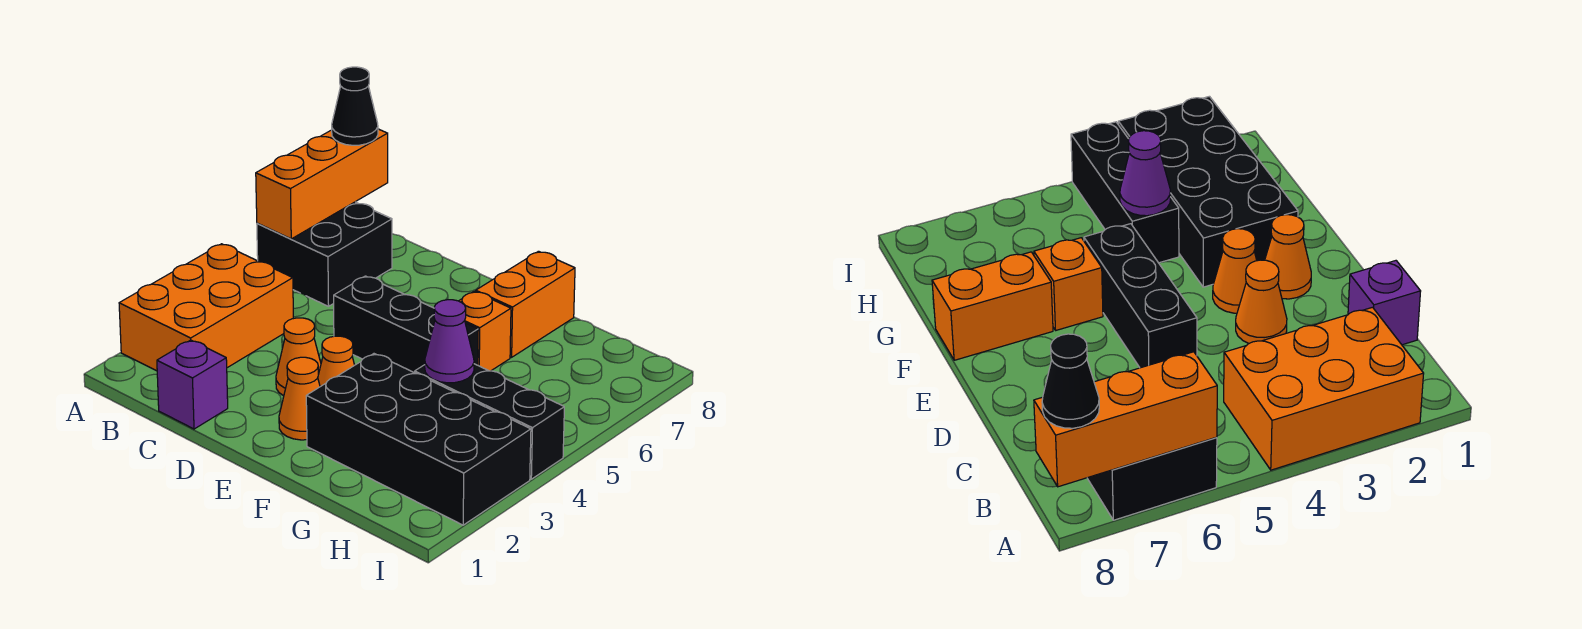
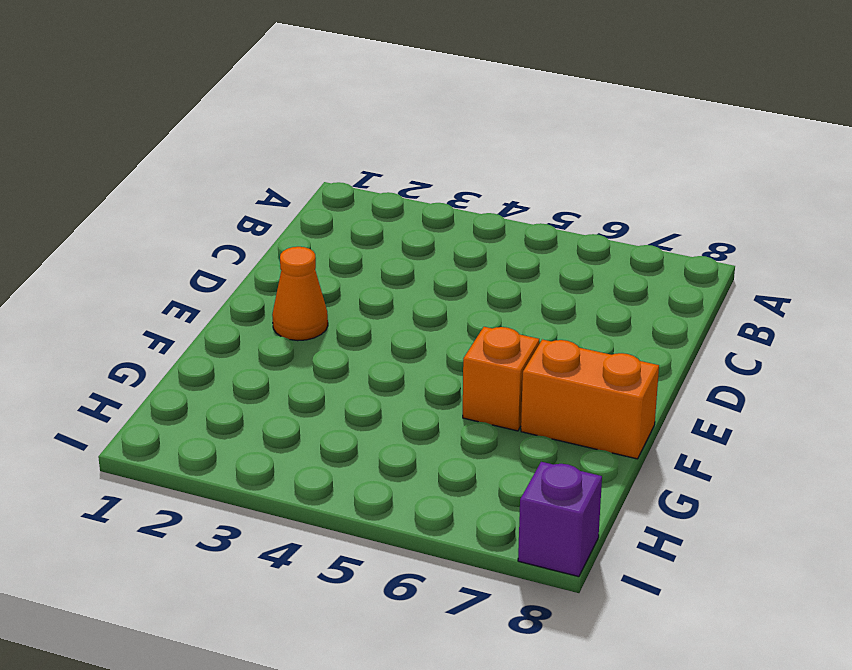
purple brick I8 level 1 -> purple brick C1 level 1
none -> orange brick A2:B4 level 1
none -> black brick A6:B7 level 1
none -> orange cone D3 level 1

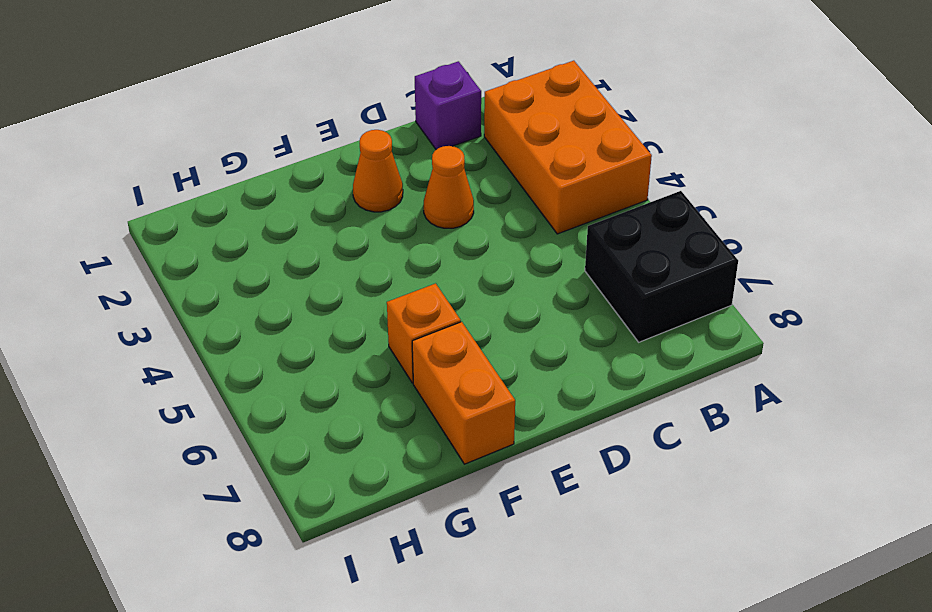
none -> black brick D5:F5 level 1
none -> orange cone E3 level 1
none -> black brick F2:I3 level 1

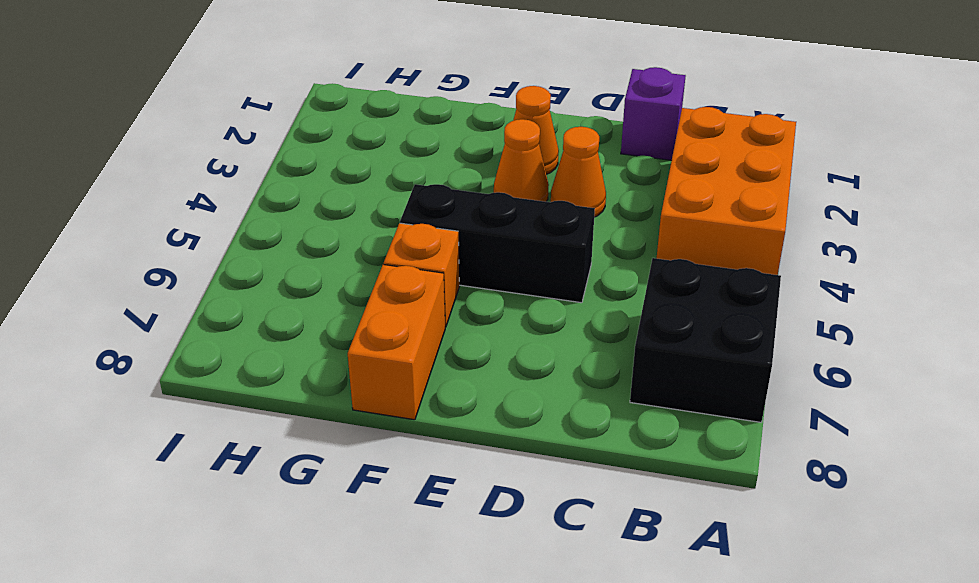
none -> black brick F2:I3 level 1
none -> black brick G4:I4 level 1
none -> orange brick A6:A8 level 2

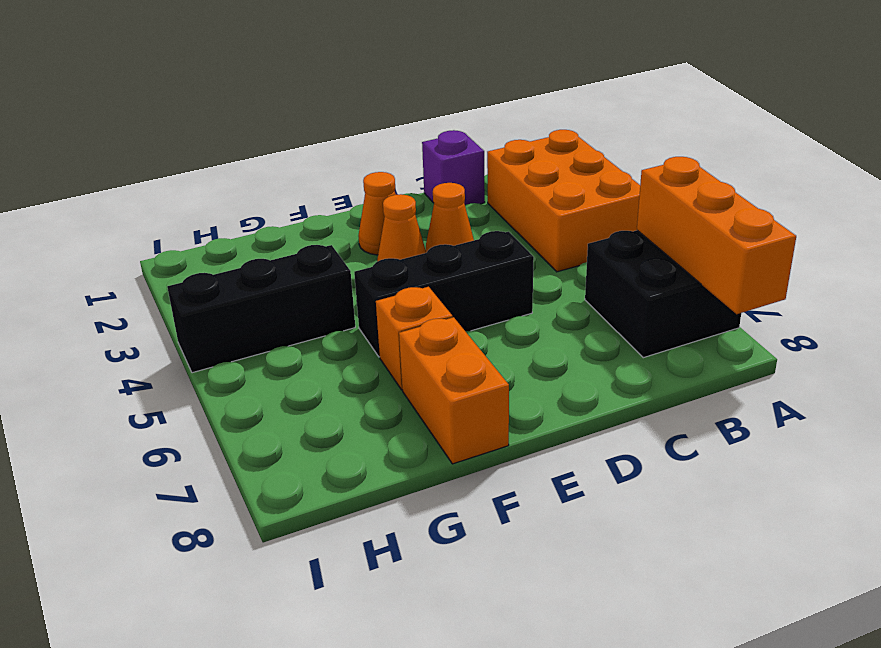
none -> black brick F2:I3 level 1
none -> purple cone G4 level 2
none -> black cone A8 level 3

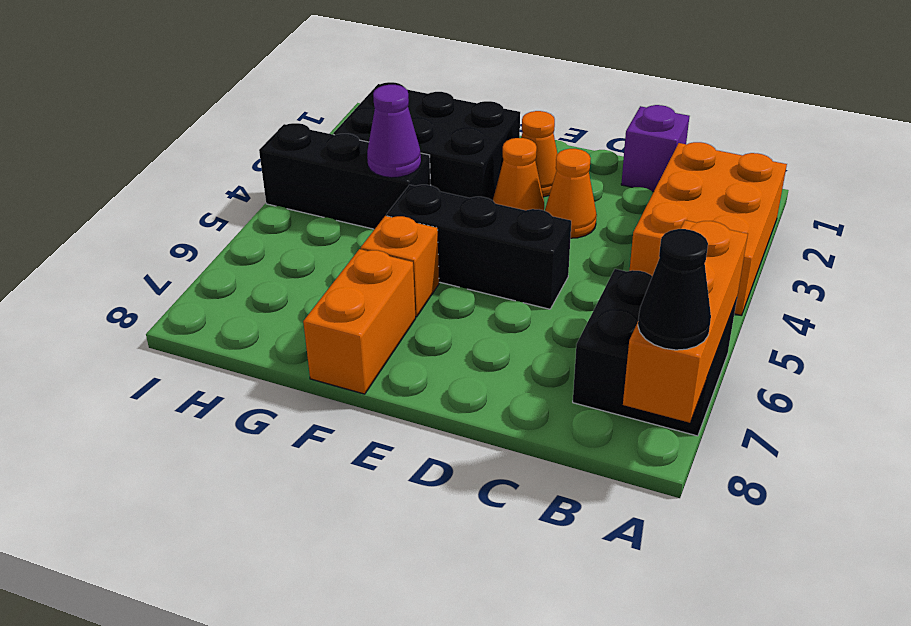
black brick F2:H3 level 1 -> black brick F2:I3 level 1

